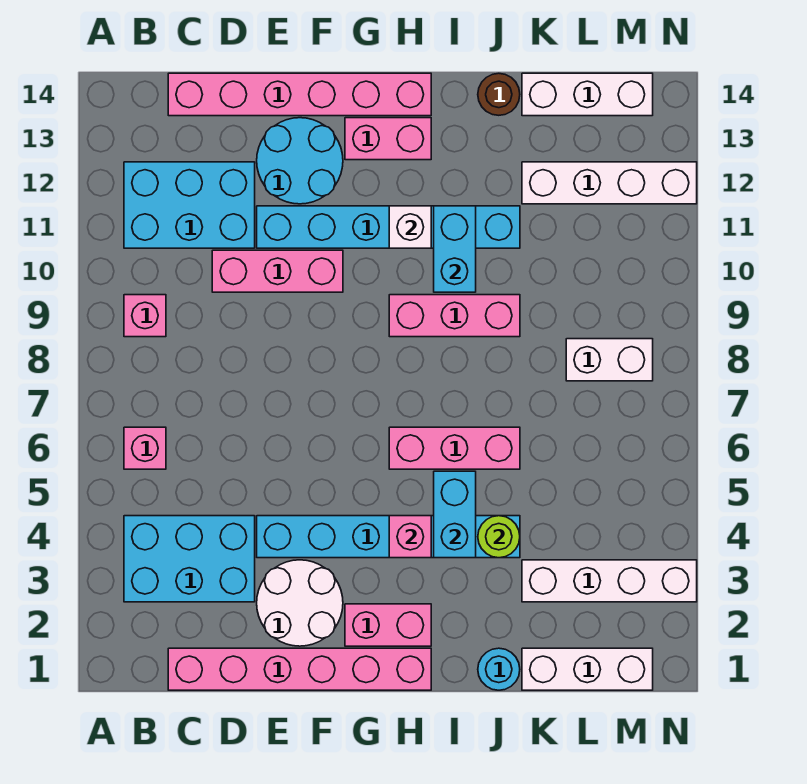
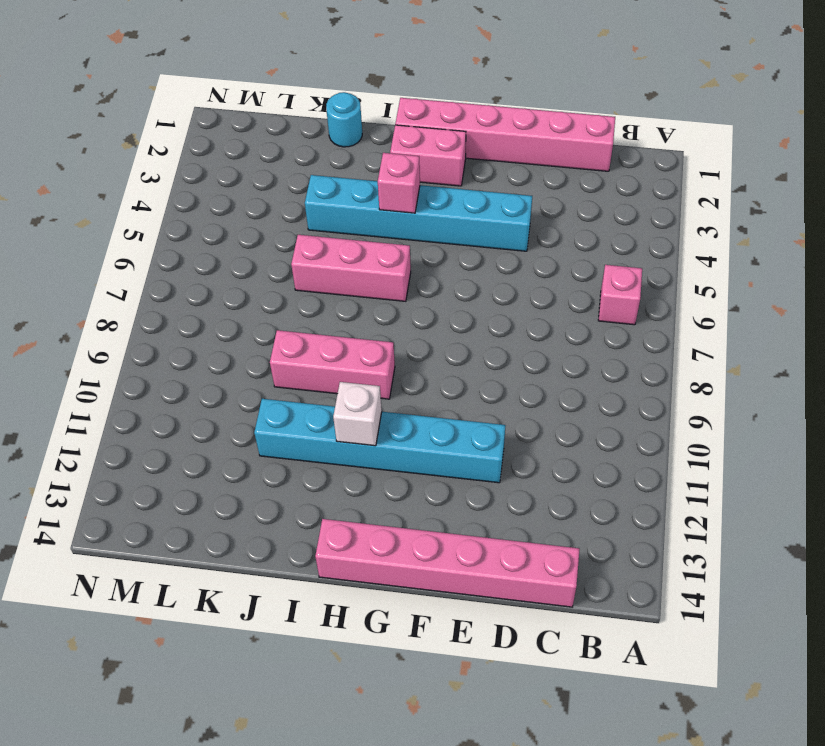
none -> cyan brick B3:D4 level 1
none -> pink brick B9 level 1
none -> cyan brick B11:D12 level 1

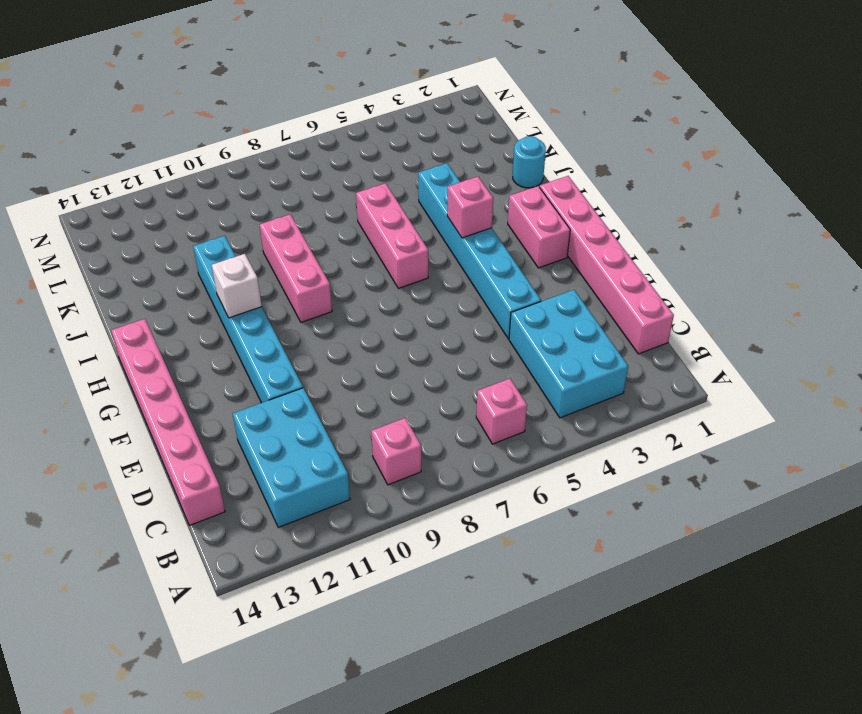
none -> pink brick D10:F10 level 1
none -> white round brick E2:F3 level 1
none -> cyan round brick E12:F13 level 1

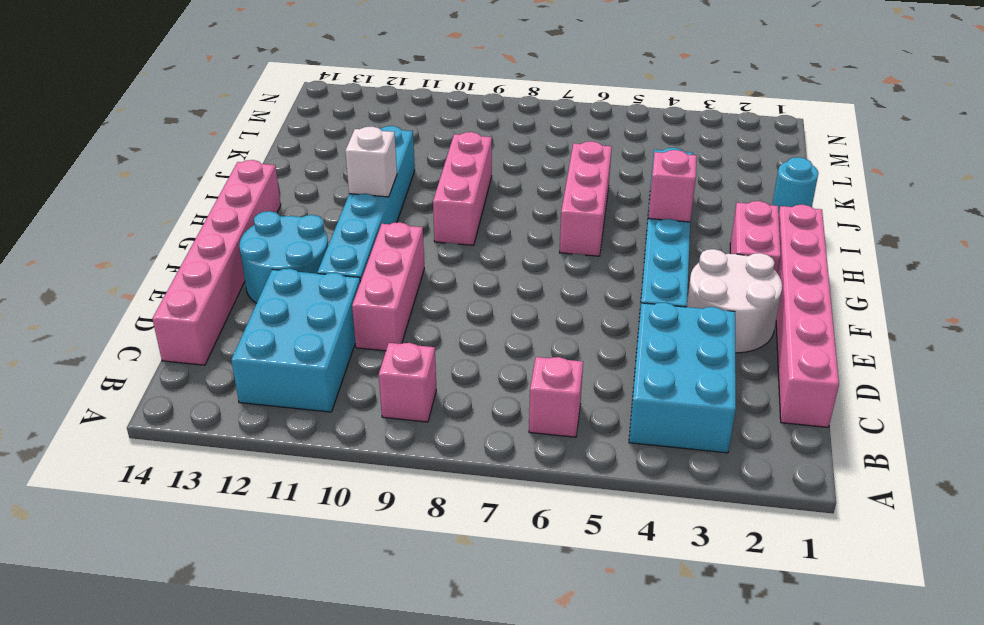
none -> pink brick G13:H13 level 1
none -> brown round brick J14 level 1
none -> white brick K1:M1 level 1

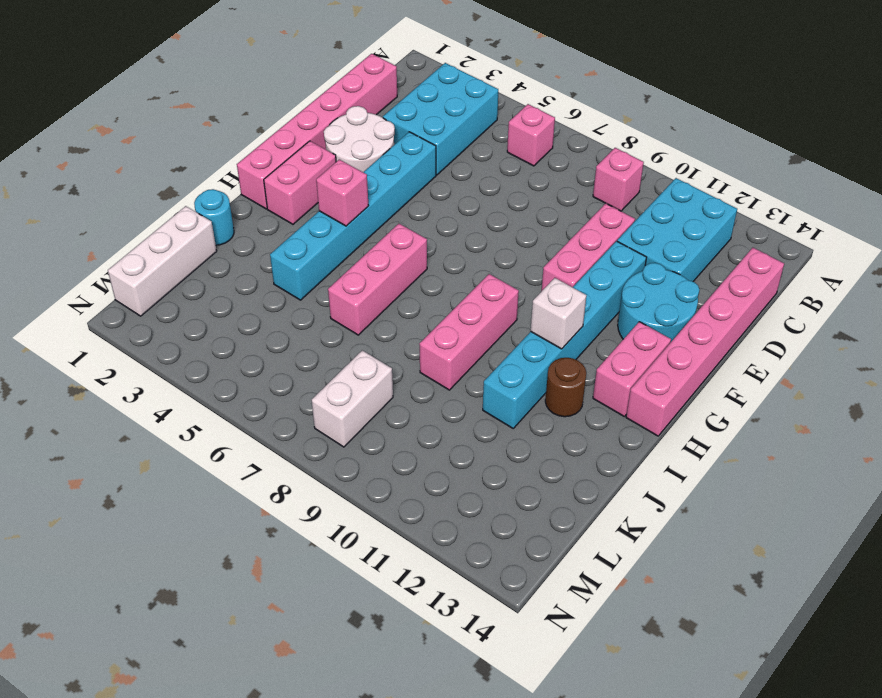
brown round brick I12 level 1 -> brown round brick J14 level 1
none -> white brick K3:N3 level 1
none -> white brick K12:N12 level 1
none -> white brick K14:M14 level 1

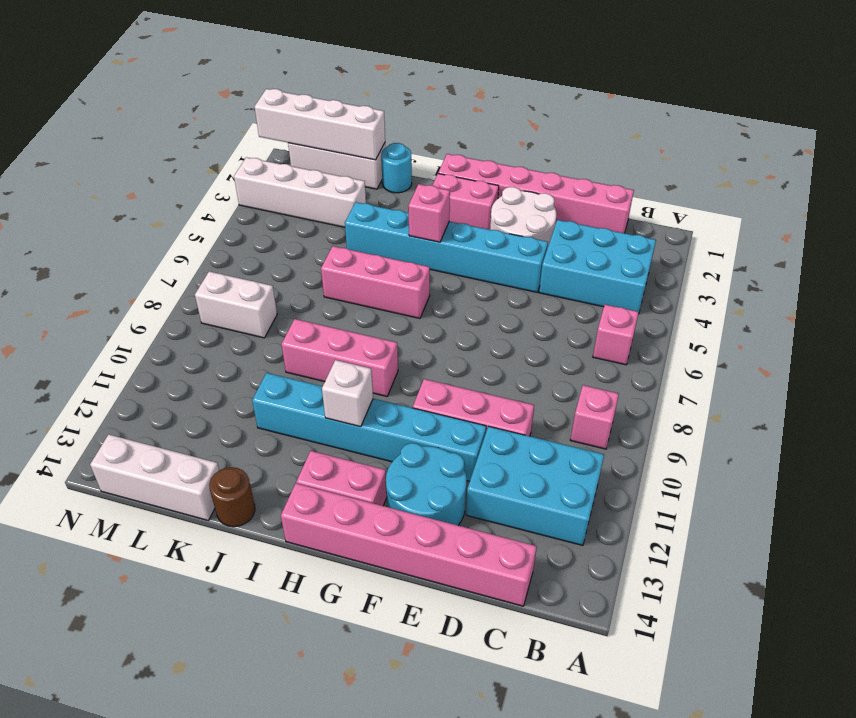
white brick K1:N1 level 2 -> white brick K12:N12 level 1
none -> cyan brick I4:I5 level 2
none -> cyan brick I10:I11 level 2
none -> lime round brick J4 level 2

